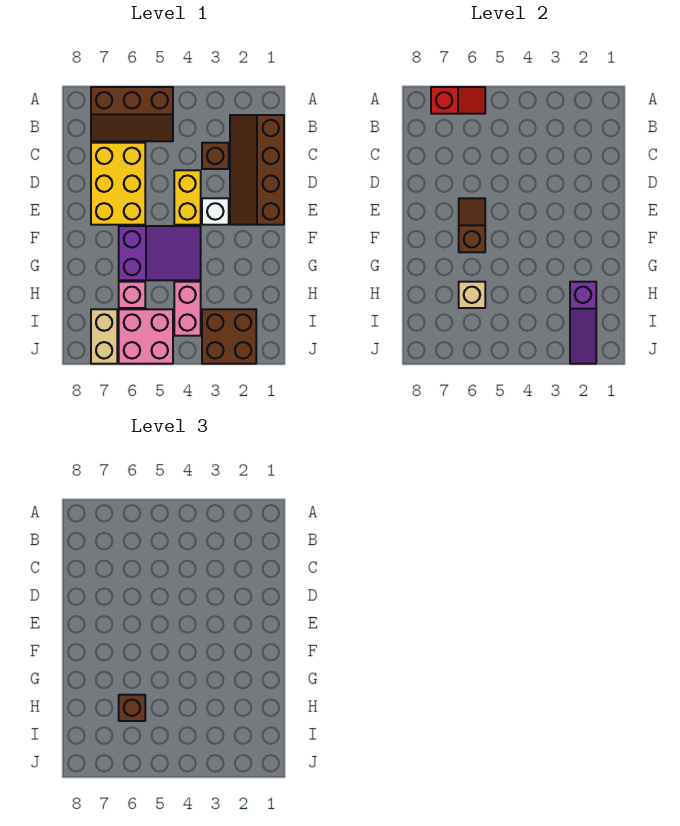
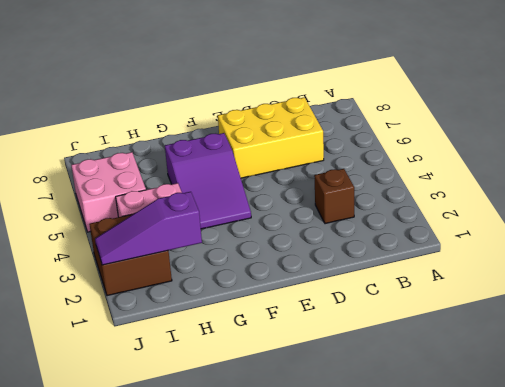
none -> brown slope A5:B7 level 1 top A
none -> brown slope B1:E2 level 1 top 1
none -> yellow brick D4:E4 level 1

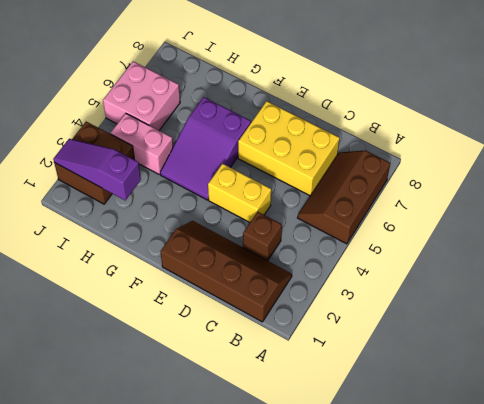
none -> white brick E3 level 1
none -> pink brick H6 level 1
none -> tan brick I7:J7 level 1

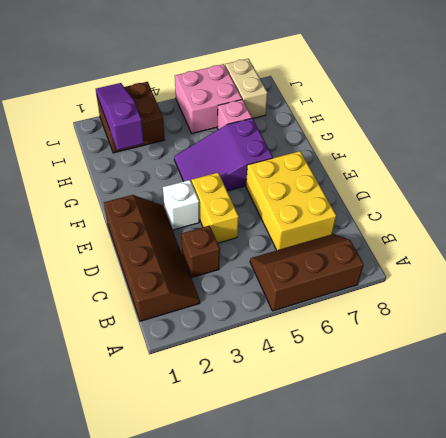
none -> pink brick H4:I4 level 1
none -> red slope A6:A7 level 2 top 7
none -> brown slope E6:F6 level 2 top F

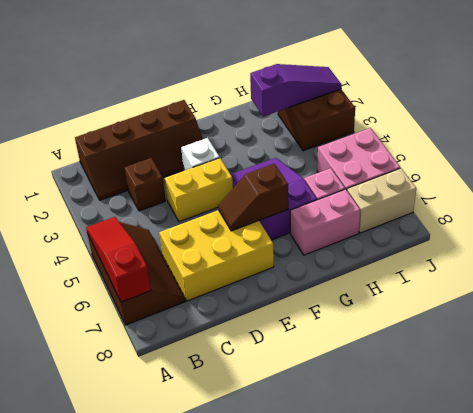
red slope A5:A7 level 2 top 7 -> red slope A6:A7 level 2 top 7
pink brick G7:H7 level 1 -> pink brick H4:I4 level 1
none -> tan brick H6 level 2
none -> brown brick H6 level 3

